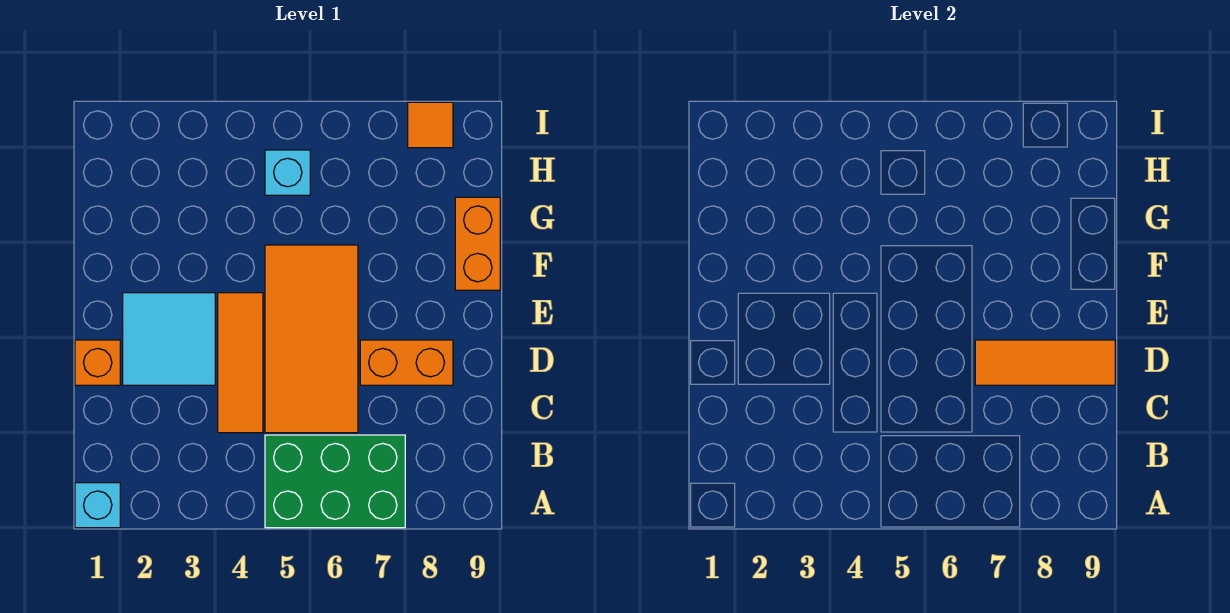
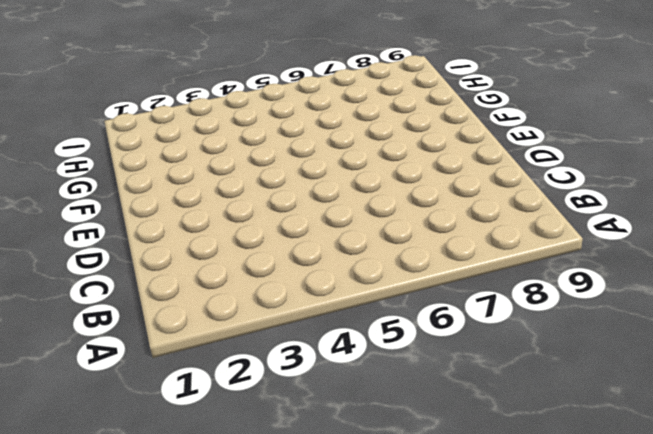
none -> cyan brick A1 level 1
none -> green brick A5:B7 level 1

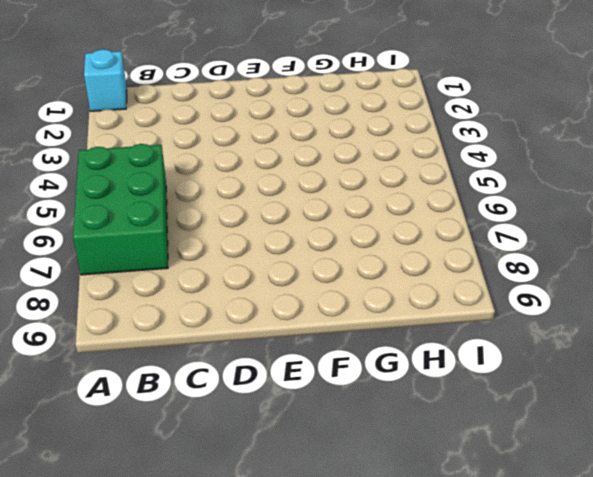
none -> orange tile C4:E4 level 1
none -> orange tile C5:F6 level 1

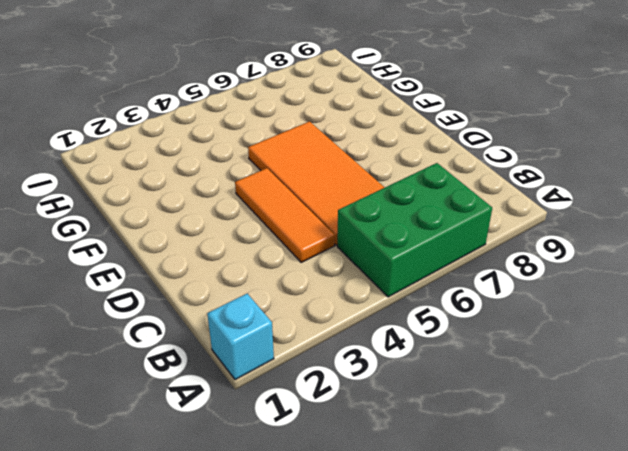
none -> orange brick D1 level 1
none -> cyan tile D2:E3 level 1

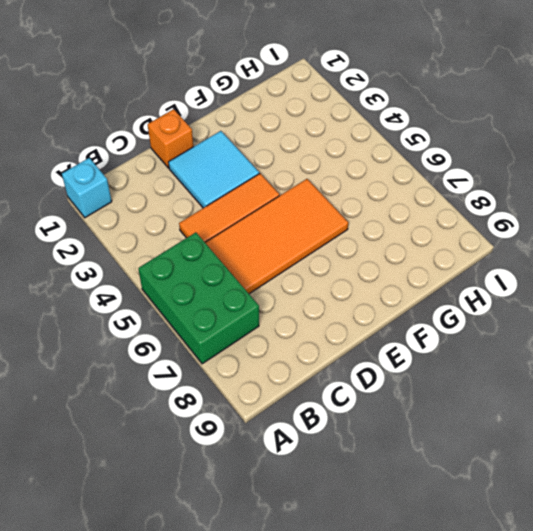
none -> orange brick D7:D8 level 1
none -> orange brick F9:G9 level 1

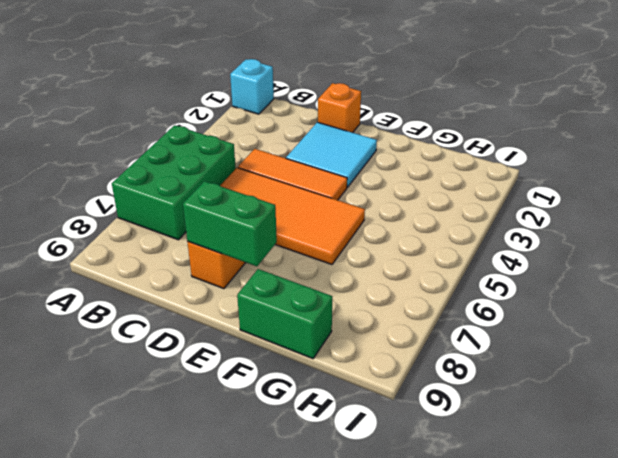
green brick D8:E8 level 2 -> orange tile D7:D9 level 2
green brick F9:G9 level 1 -> orange brick F9:G9 level 1
none -> cyan brick H5 level 1
none -> orange tile I8 level 1

